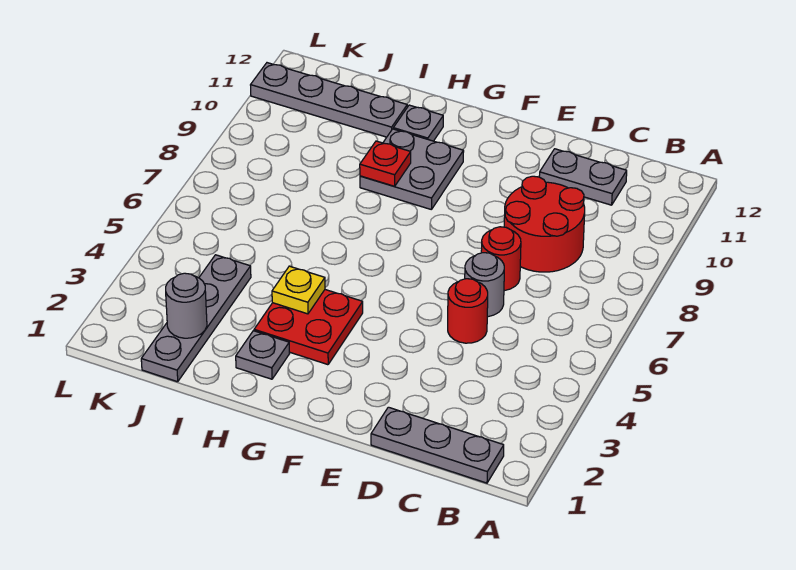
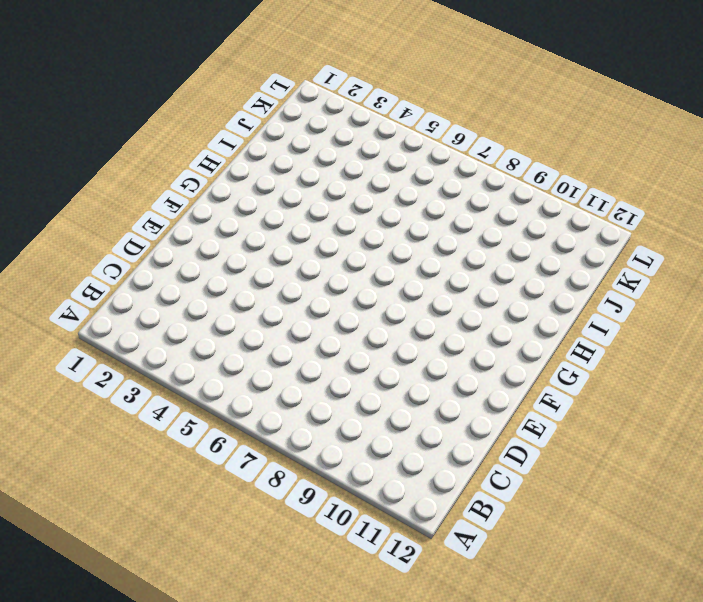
none -> grey plate B1:D1 level 1
none -> red round brick C8:D9 level 1
none -> grey plate C11:D11 level 1

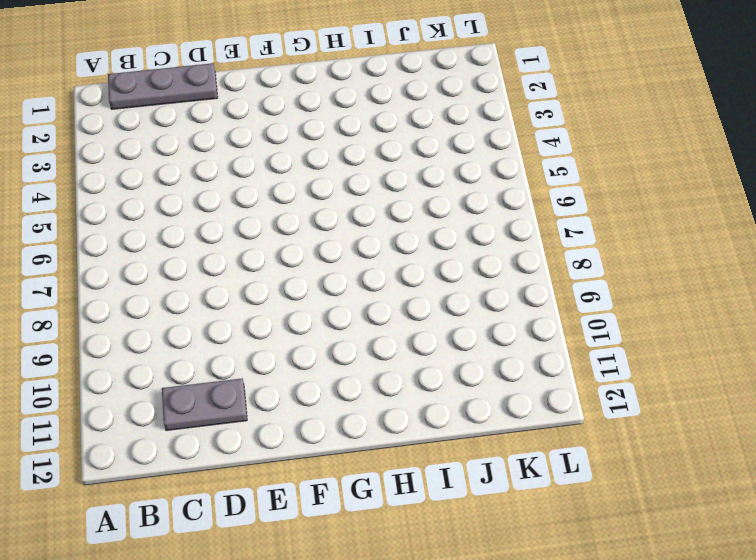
none -> red round brick C8:D9 level 1
none -> red round brick D5 level 1
none -> grey round brick D6 level 1

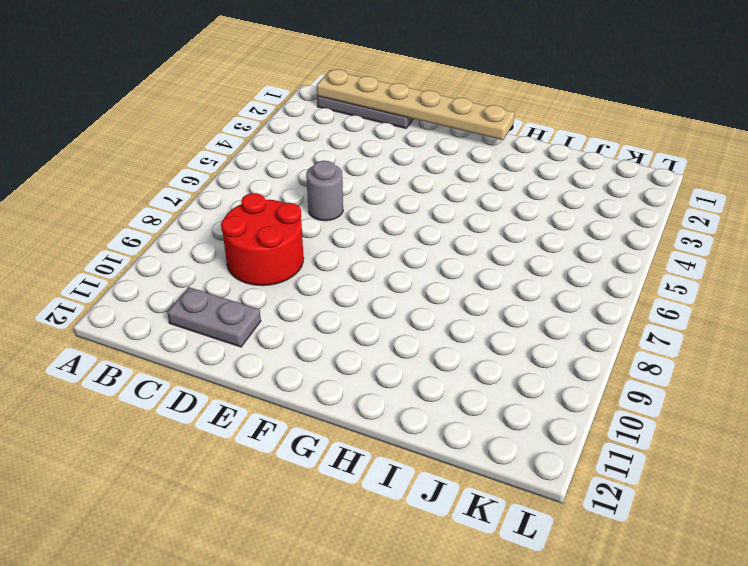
tan plate B1:G1 level 2 -> none
none -> red round brick D5 level 1
none -> red round brick D7 level 1
none -> red plate G3:H4 level 1

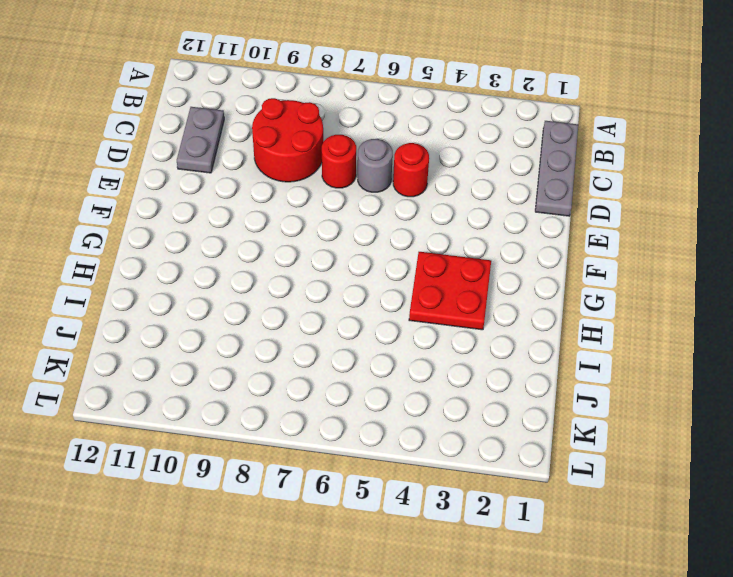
none -> grey plate G9:H10 level 1
none -> grey plate H2 level 1
none -> grey plate H11 level 1

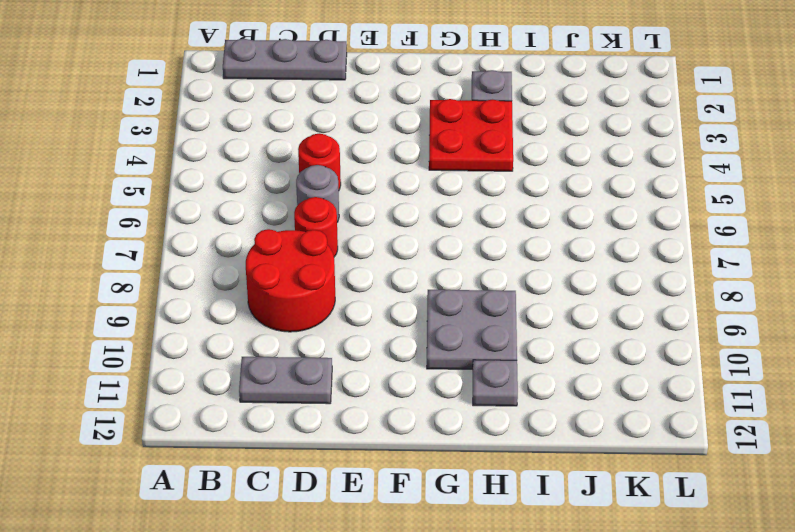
none -> grey plate I11:L11 level 1
none -> grey plate J1:J4 level 1
none -> yellow plate H4 level 2

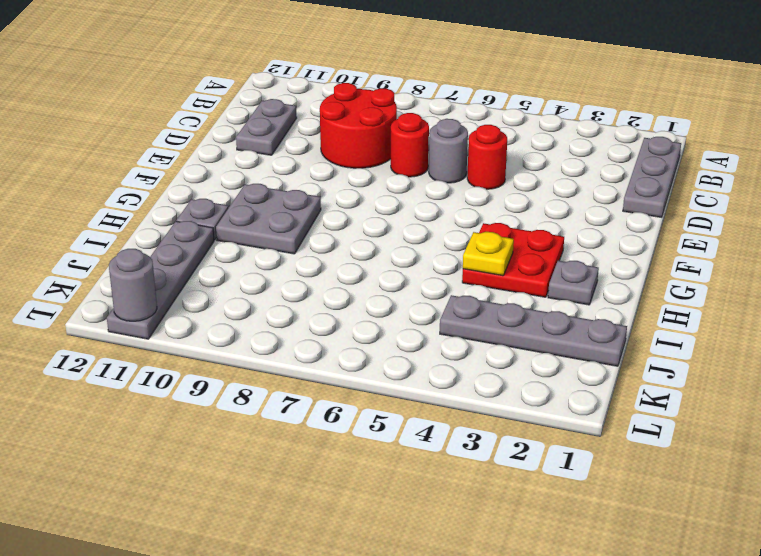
grey round brick L11 level 2 -> grey round brick J2 level 2
none -> red plate H9 level 2

